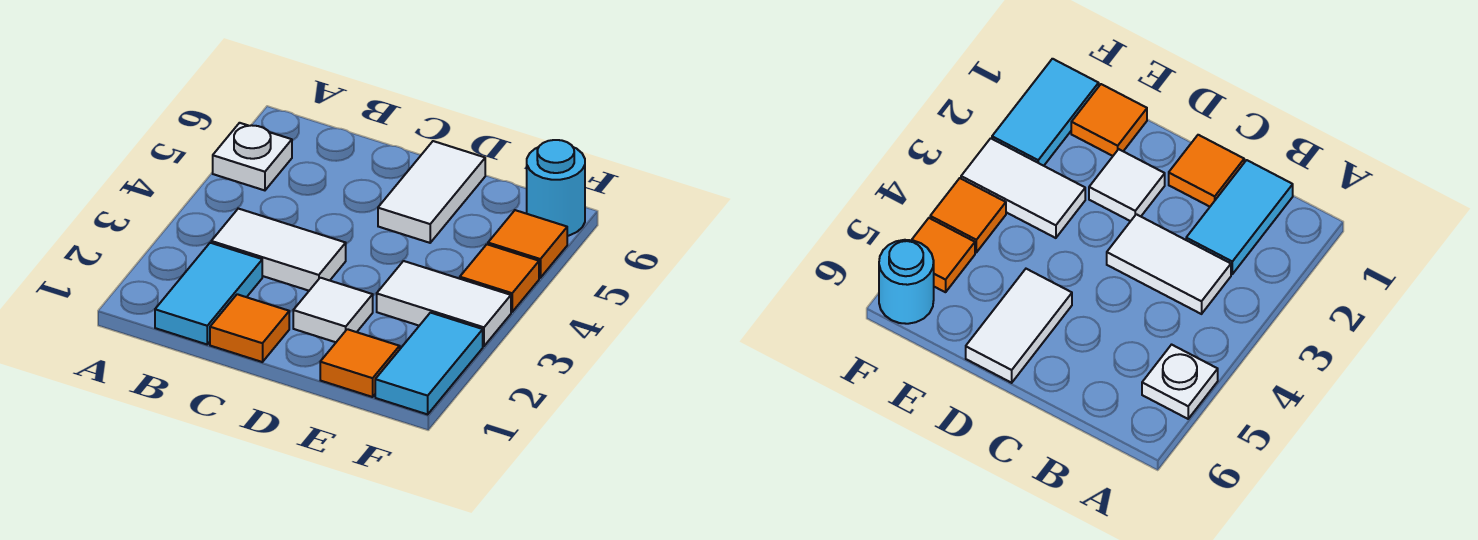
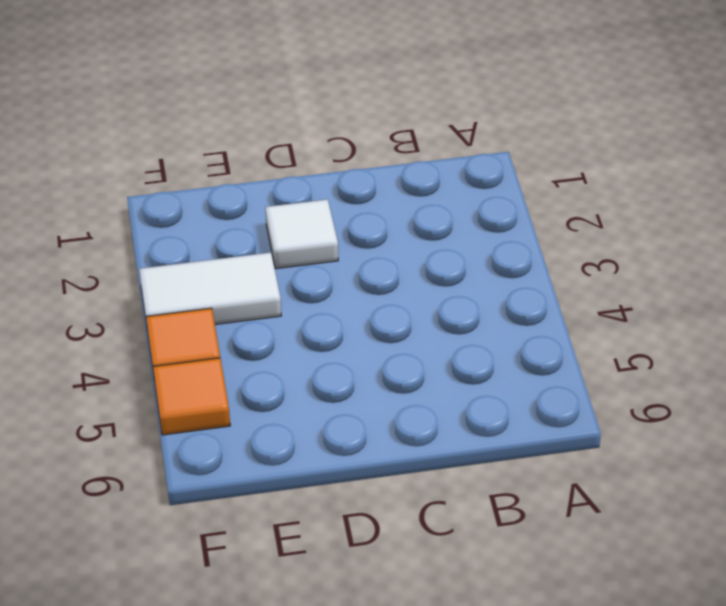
none -> white plate A5 level 1
none -> cyan tile B1:B2 level 1
none -> white tile B3:C3 level 1

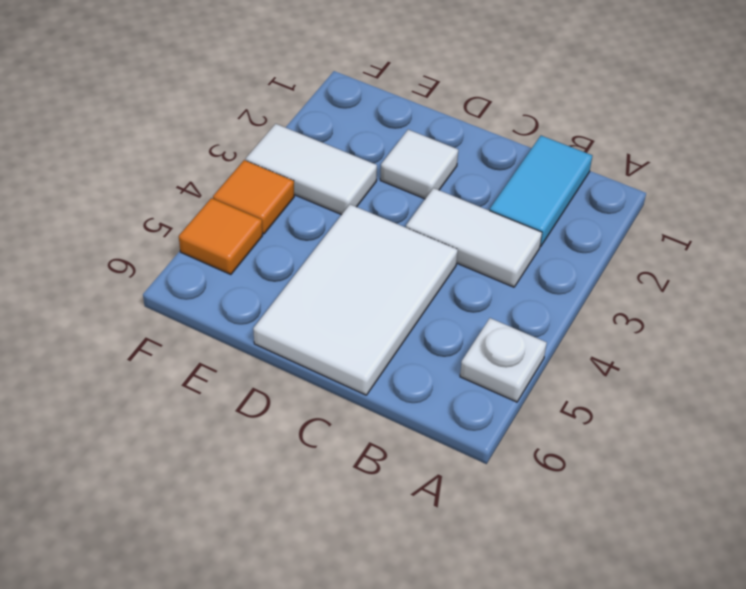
white tile C4:D6 level 1 -> white tile D5:D6 level 1
none -> orange tile C1 level 1
none -> orange tile E1 level 1
none -> cyan tile F1:F2 level 1

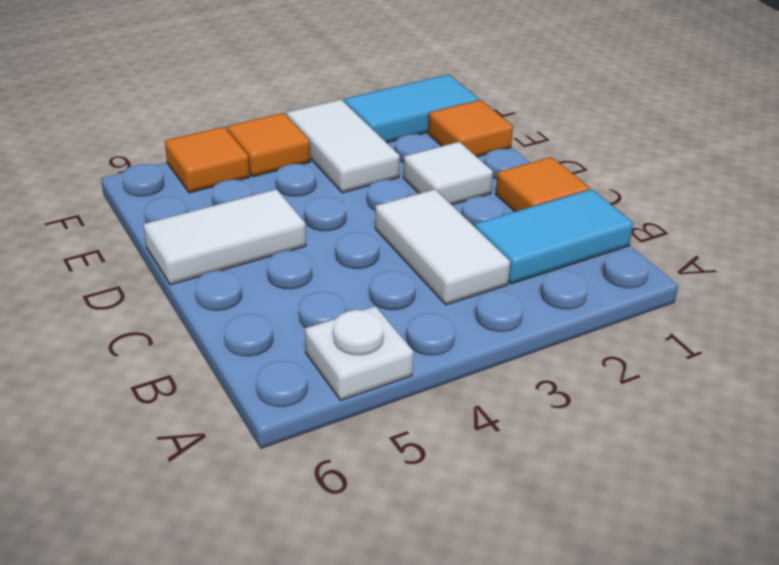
none -> cyan round brick F6 level 1

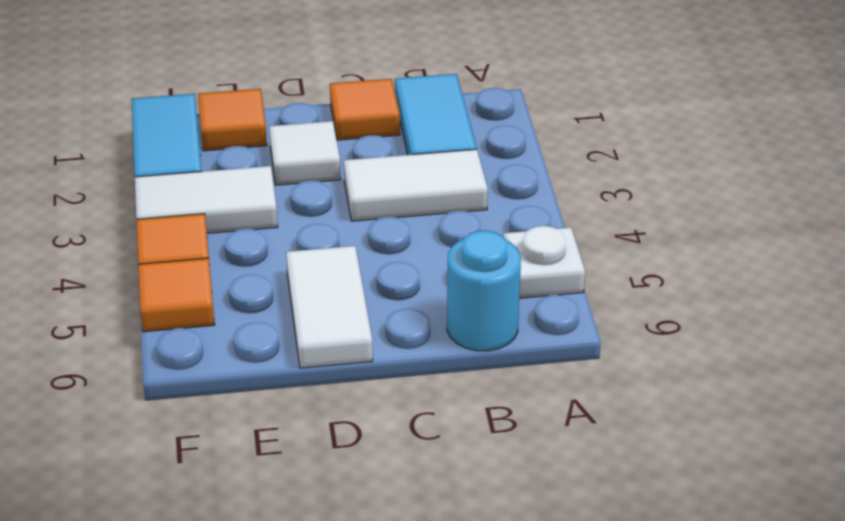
cyan round brick B6 level 1 -> cyan round brick F6 level 1

